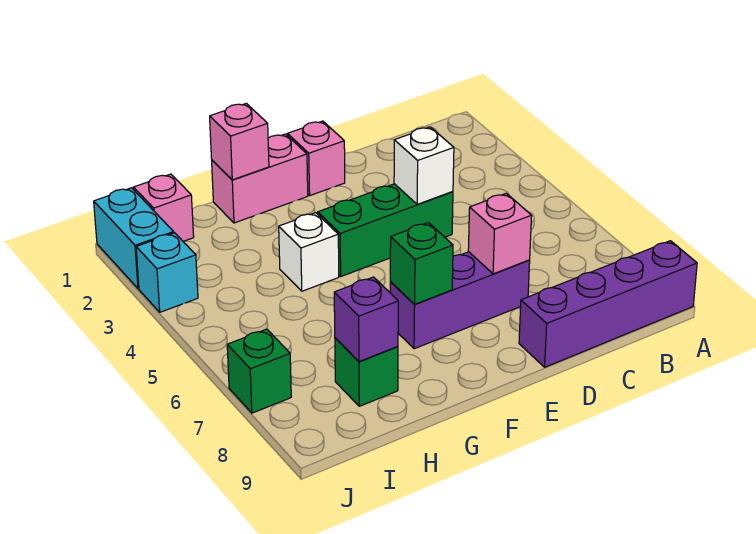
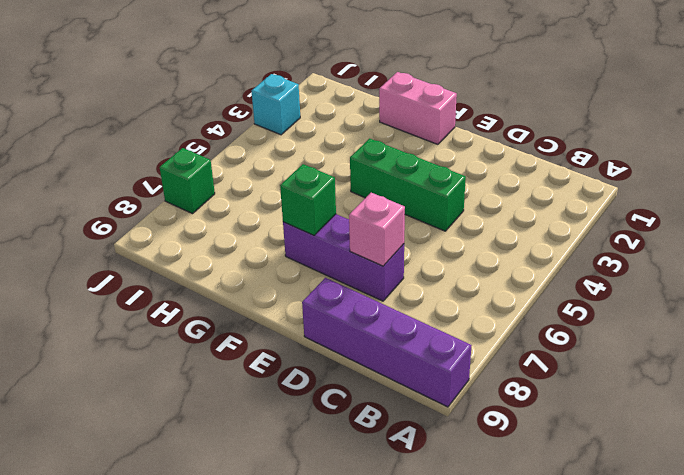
none -> pink brick E1 level 1
none -> white brick G4 level 1
none -> green brick H8 level 1

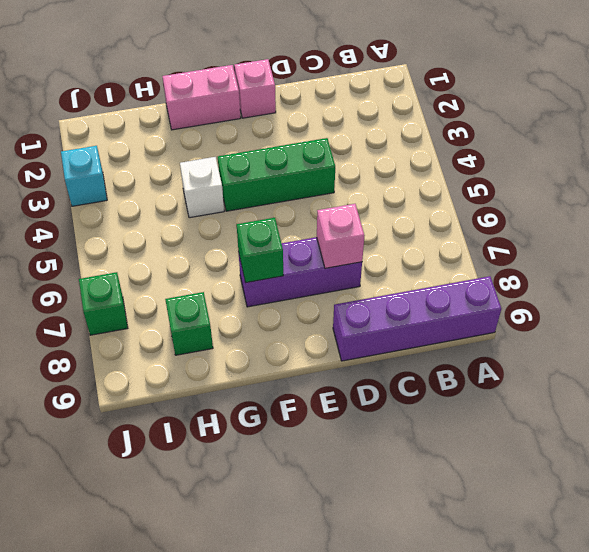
none -> pink brick I1 level 1
none -> cyan brick J1:J2 level 1
none -> white brick D4 level 2

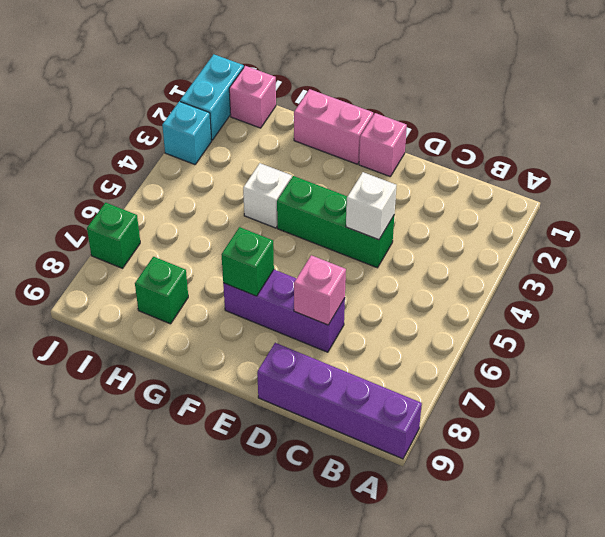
none -> pink brick G1 level 2
none -> purple brick H8 level 2

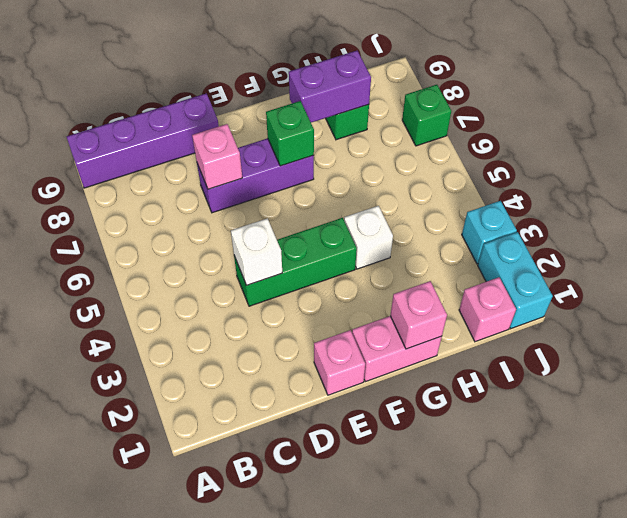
purple brick G8:H8 level 2 -> purple brick H8 level 2

